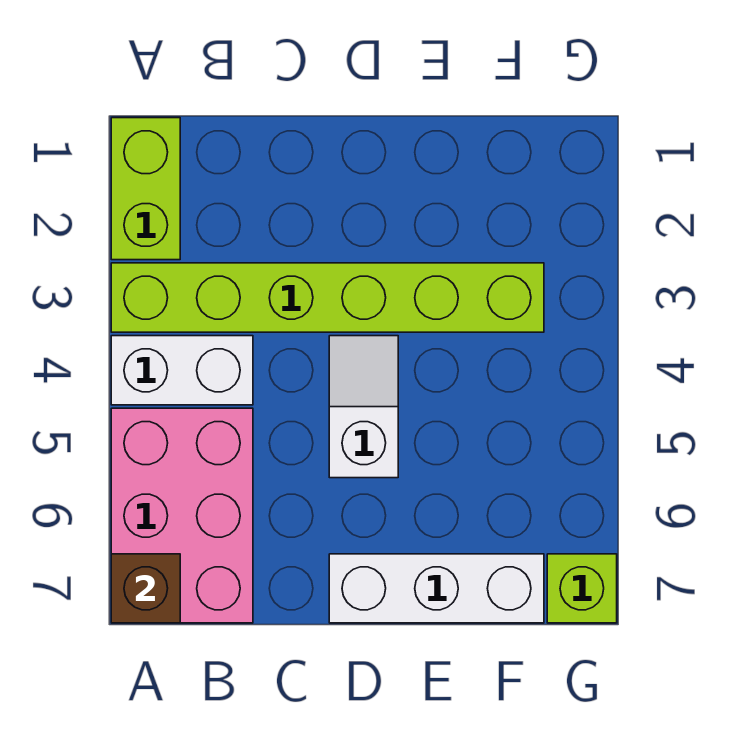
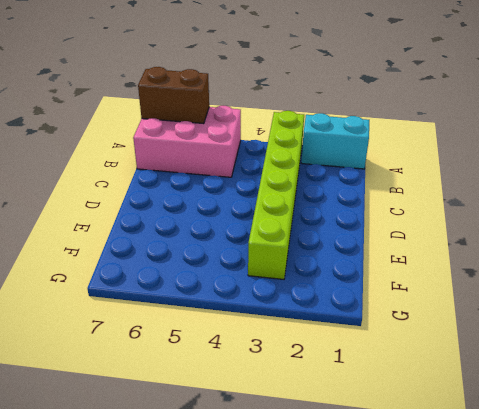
cyan brick A1:A2 level 1 -> lime brick A1:A2 level 1
brown brick A6:A7 level 2 -> brown brick A7 level 2
none -> white brick A4:B4 level 1
none -> white slope D4:D5 level 1 top 5

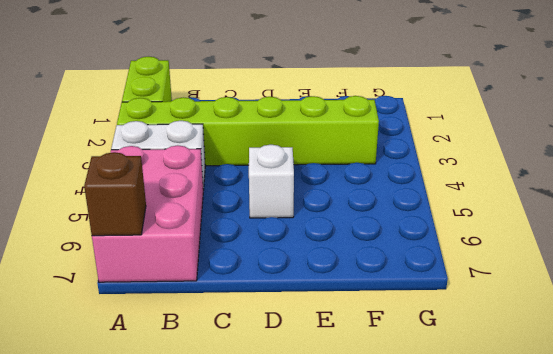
none -> white brick D7:F7 level 1
none -> lime brick G7 level 1

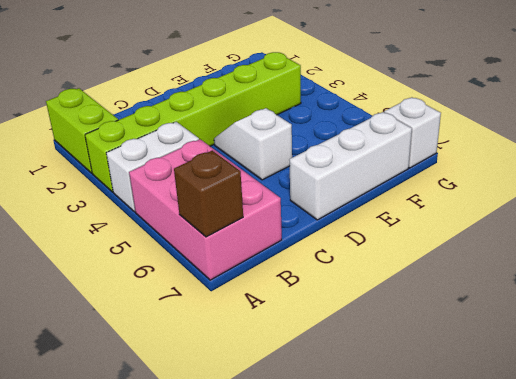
white brick G7 level 1 -> lime brick G7 level 1

